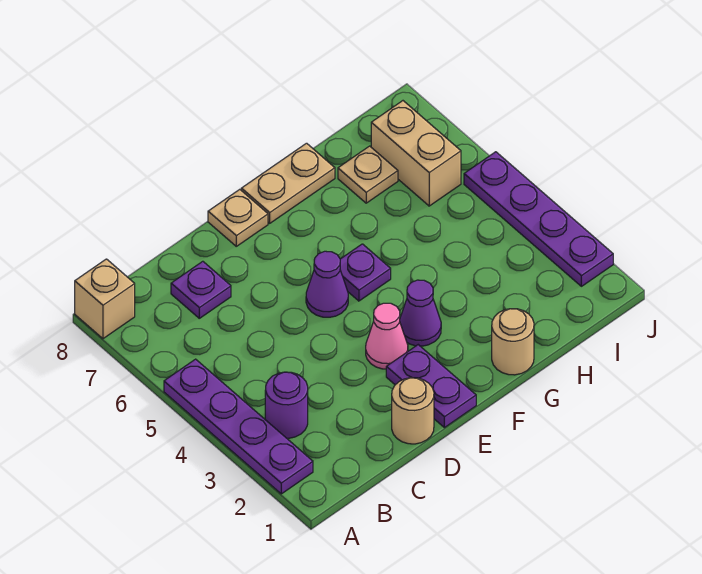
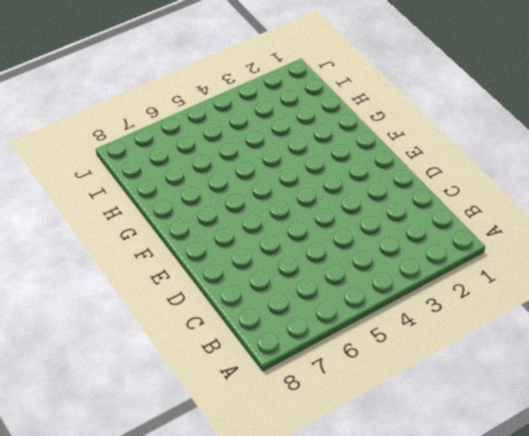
none -> purple plate A2:A5 level 1
none -> tan brick A8 level 1
none -> purple round brick B3 level 1

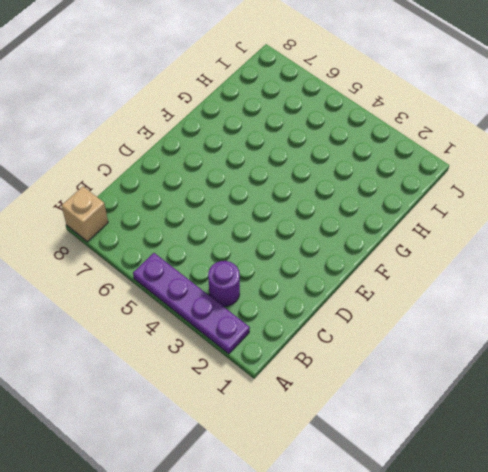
none -> purple plate C7 level 1
none -> tan round brick D1 level 1
none -> purple plate E1:E2 level 1

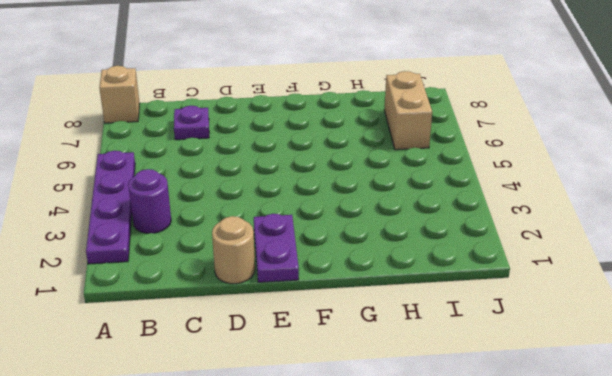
none -> pink cone E3 level 1
none -> purple cone E5 level 1
none -> tan plate E8 level 1

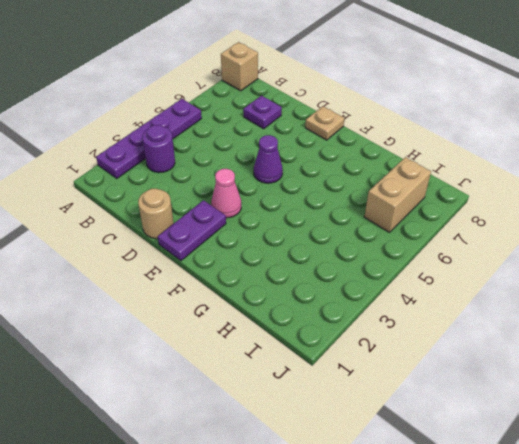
none -> purple cone F3 level 1
none -> purple plate F5 level 1
none -> tan plate F8:G8 level 1

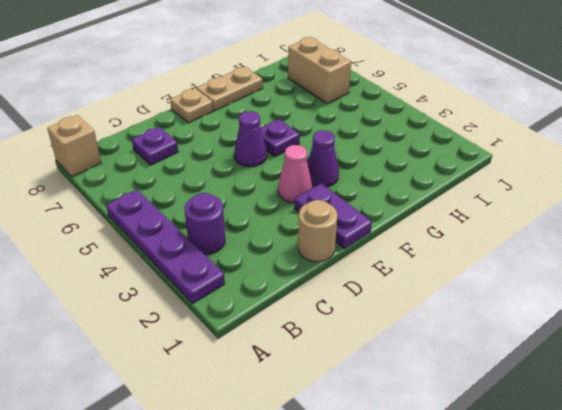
none -> tan round brick G1 level 1
none -> tan plate H7 level 1
none -> purple plate J2:J5 level 1

